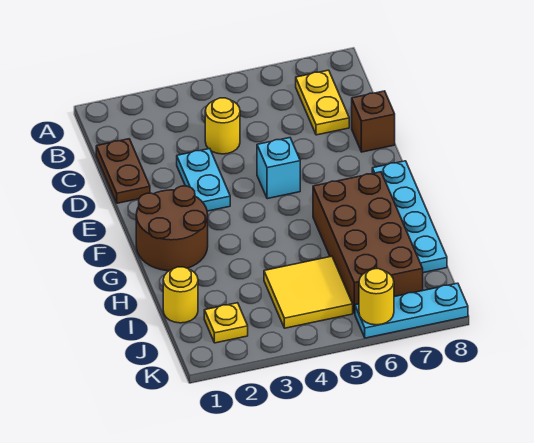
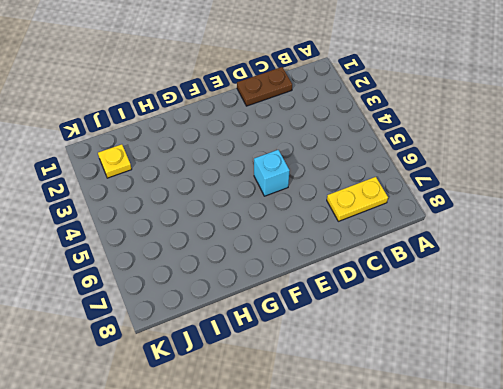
none -> yellow round brick C4 level 1
none -> cyan plate D3:E3 level 1
none -> brown brick D8 level 1

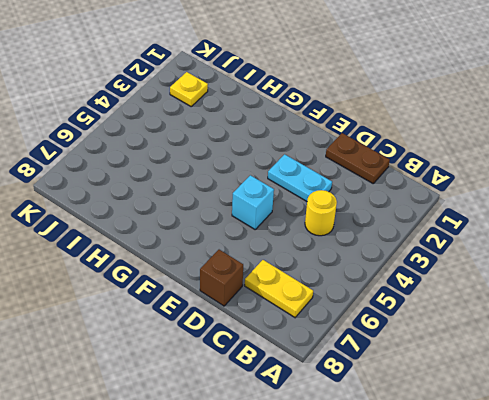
none -> brown round brick F1:G2 level 1
none -> cyan plate F8:I8 level 1
none -> brown brick G6:J7 level 1

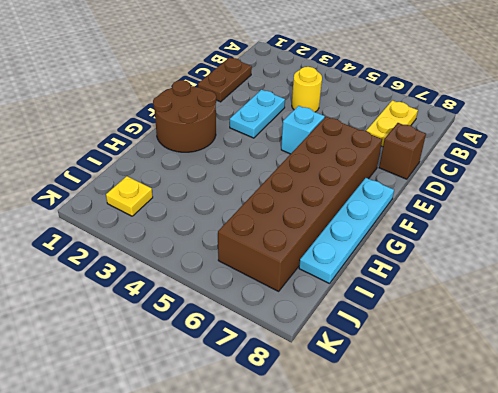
brown brick E6:J7 level 1 -> brown brick G6:J7 level 1
none -> yellow round brick I1 level 1
none -> yellow tile I4:J5 level 1
none -> cyan plate K6:K8 level 1

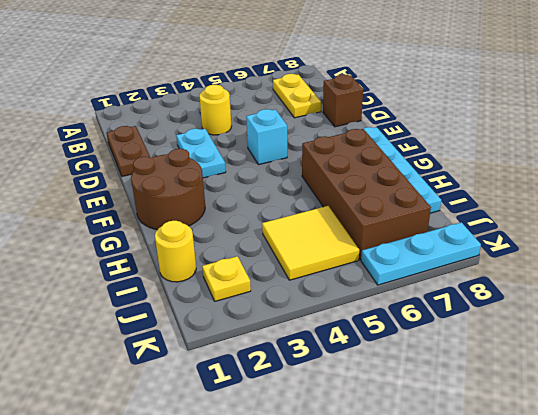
none -> yellow round brick K6 level 2

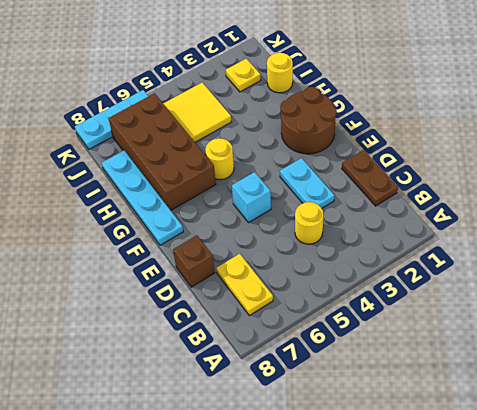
yellow round brick G5 level 1 -> yellow round brick K6 level 2

